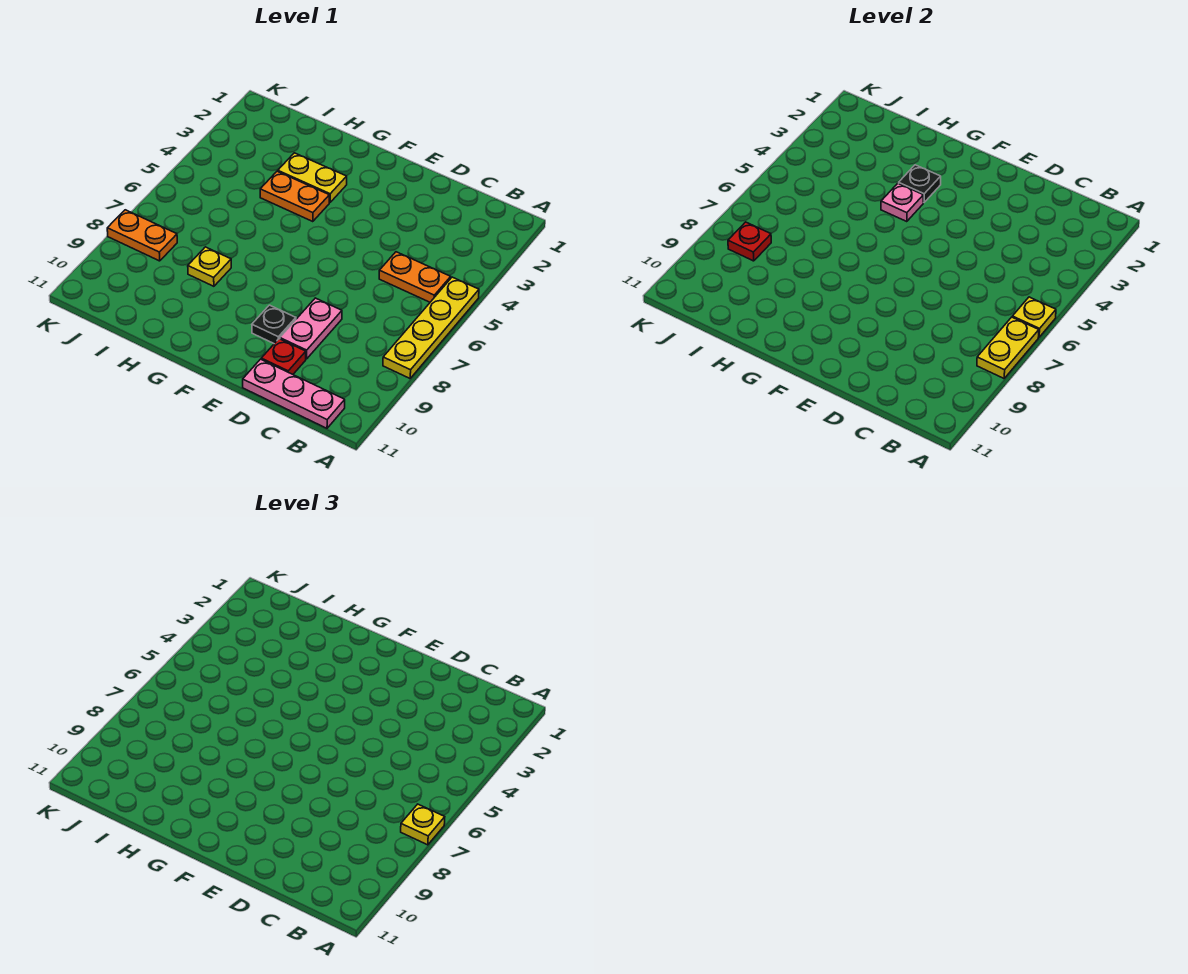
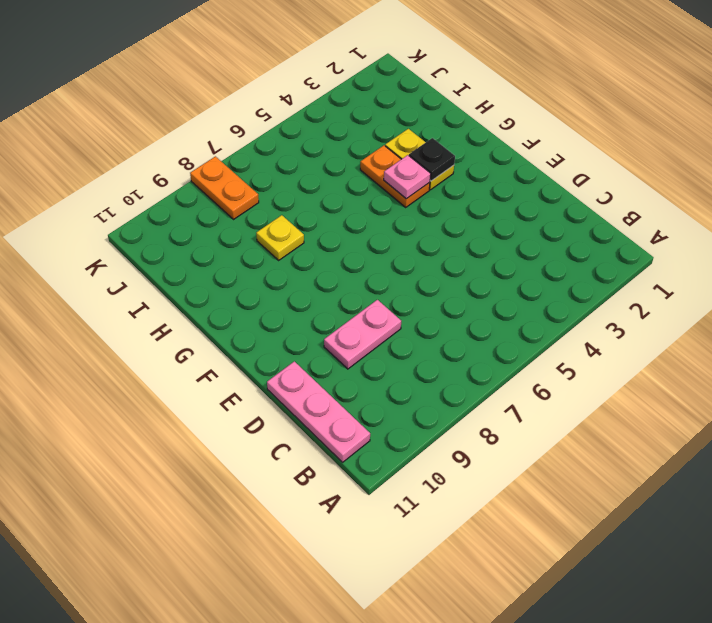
none -> yellow plate A5:A8 level 1
none -> orange plate B5:C5 level 1
none -> red plate D10 level 1

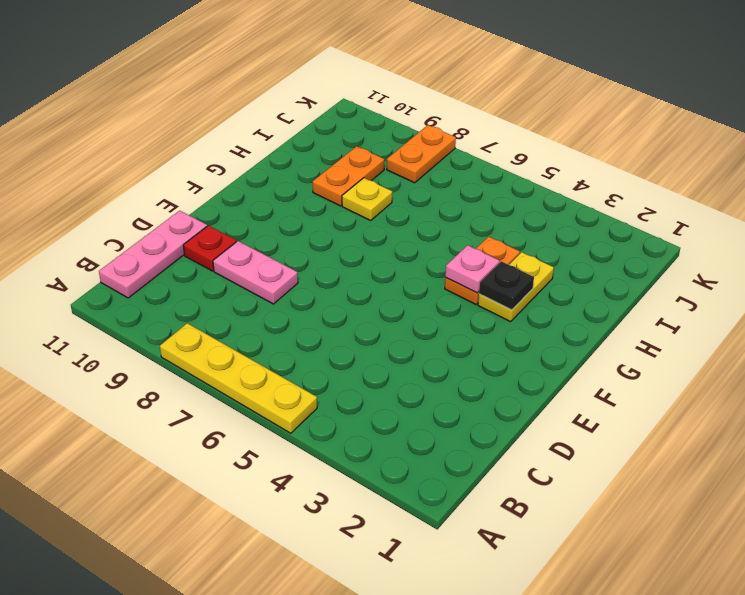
orange plate H9:I9 level 1 -> orange plate B5:C5 level 1
none -> black plate E9 level 1
none -> yellow plate A6 level 2
none -> yellow plate A7:A8 level 2

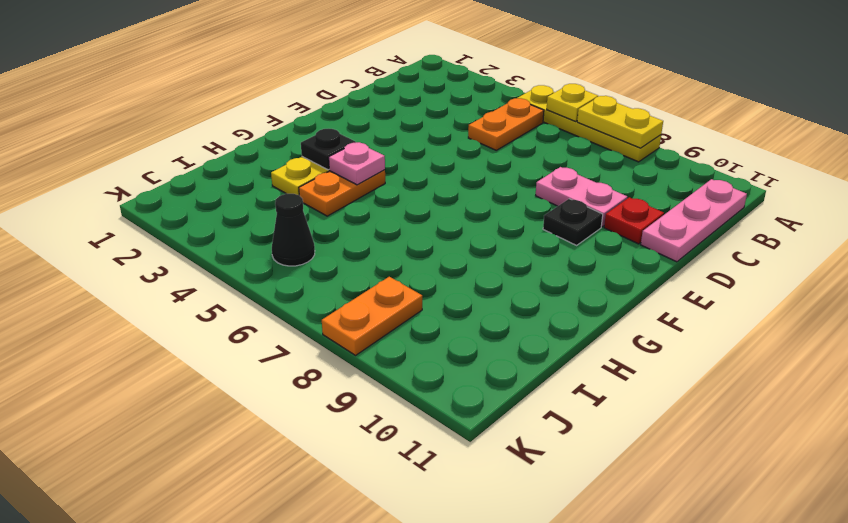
black cone J5 level 1 -> none
none -> yellow plate H8 level 1
none -> red plate J8 level 2
none -> yellow plate A7 level 3

